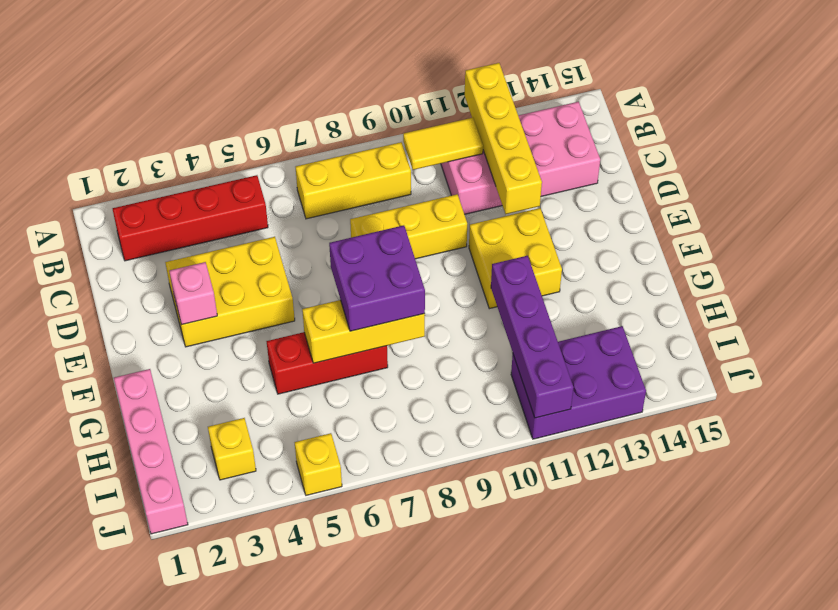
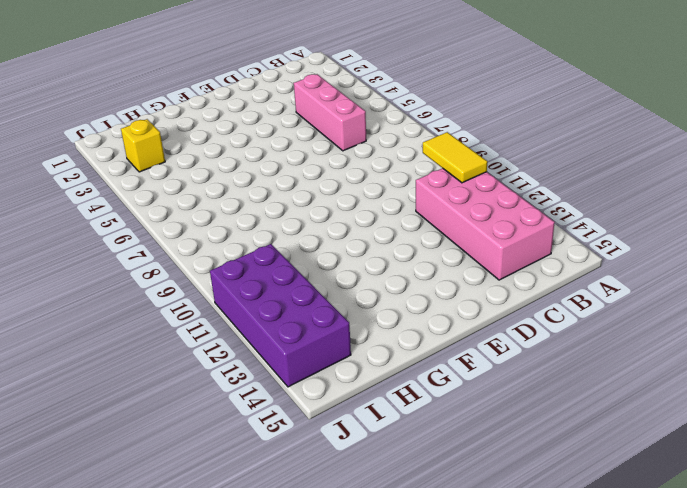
pink brick C4:C6 level 1 -> none
purple brick I11:J14 level 1 -> purple brick I11:J13 level 1
none -> red brick B2:B5 level 1
none -> yellow brick B7:B9 level 1
none -> yellow brick D3:E5 level 1

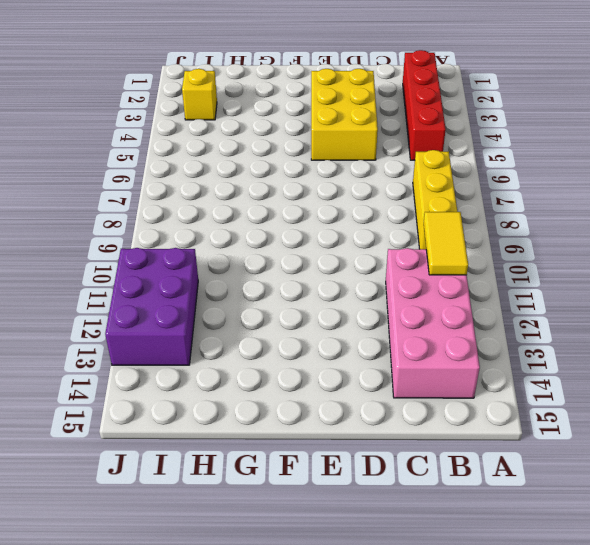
none -> yellow brick D8:D10 level 1
none -> yellow brick E11:F12 level 1
none -> pink brick G1:J1 level 1

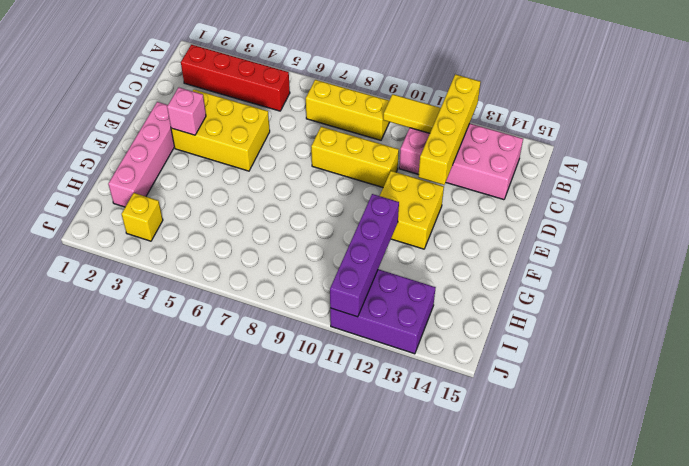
pink brick E2:H2 level 1 -> pink brick G1:J1 level 1
none -> red brick G5:G7 level 1
none -> yellow brick J5 level 1
none -> yellow brick G6:G8 level 2

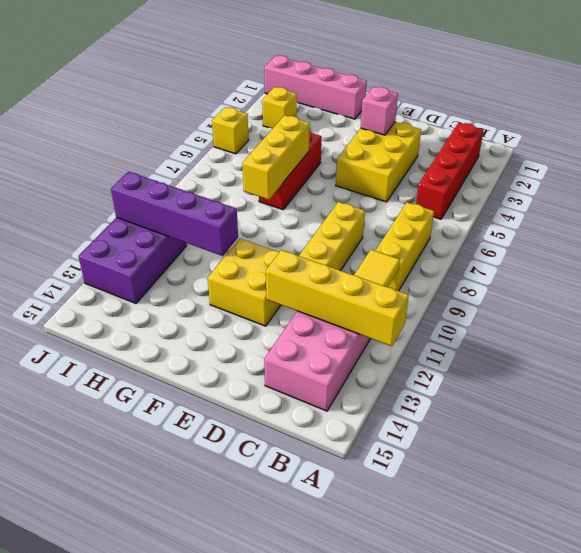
none -> purple brick F7:G8 level 3

